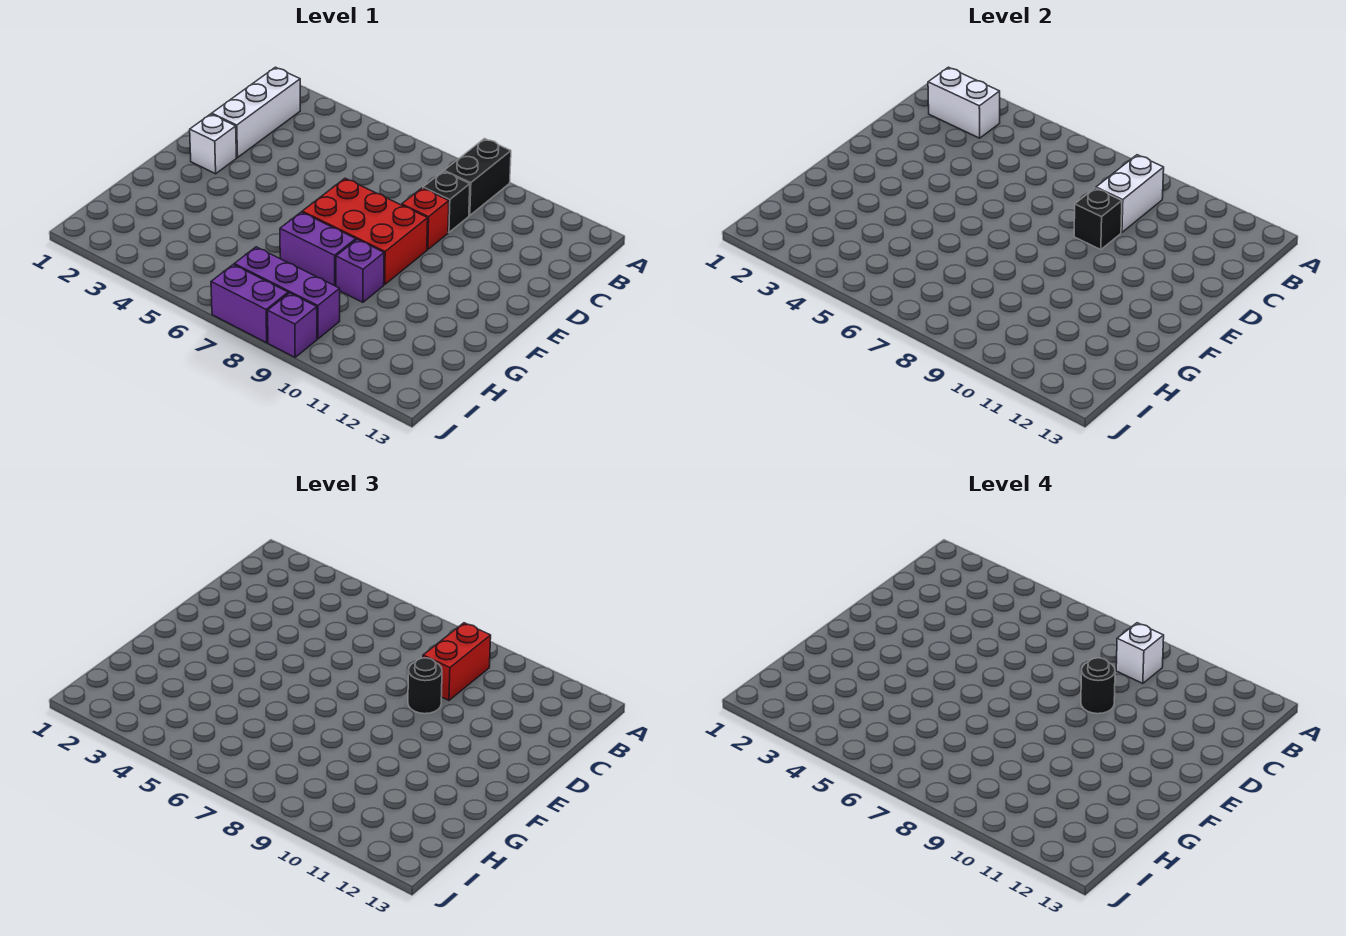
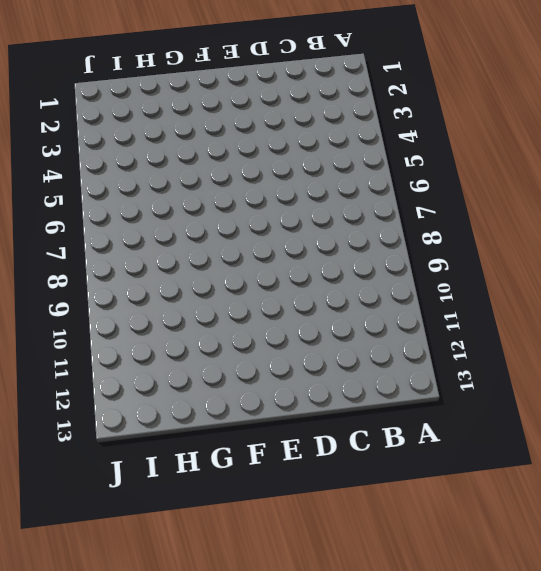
none -> black brick A9:B9 level 1
none -> white brick B2:D2 level 1
none -> black brick C9 level 1

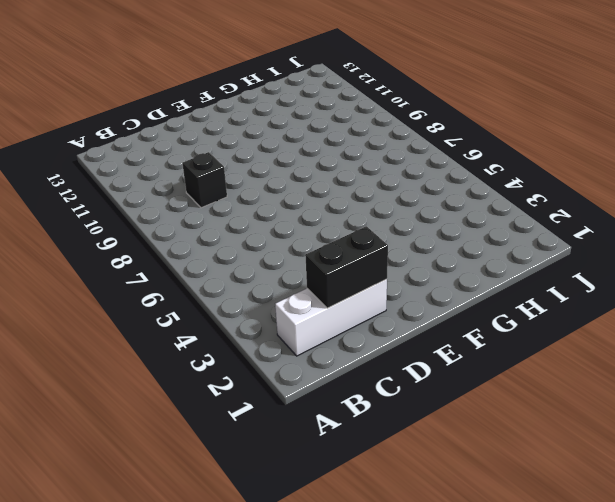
black brick C2:D2 level 2 -> black brick A9:B9 level 1
none -> red brick D9 level 1
none -> white brick E2 level 1
none -> red brick E7:F9 level 1

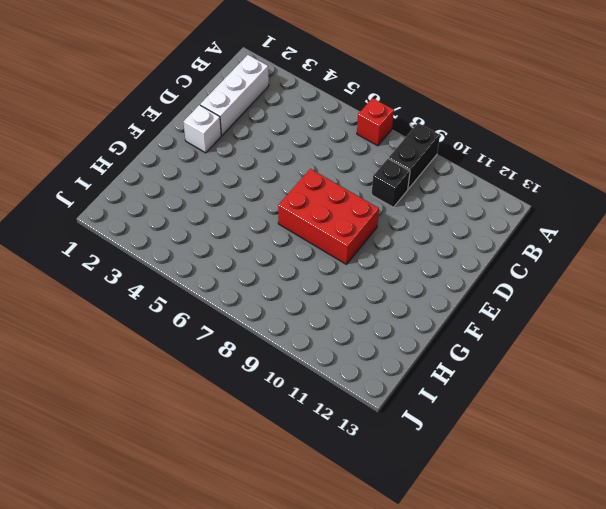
red brick A7 level 1 -> red brick D9 level 1
none -> purple brick G7:G8 level 1
none -> purple brick G9 level 1
none -> purple brick I7:I9 level 1

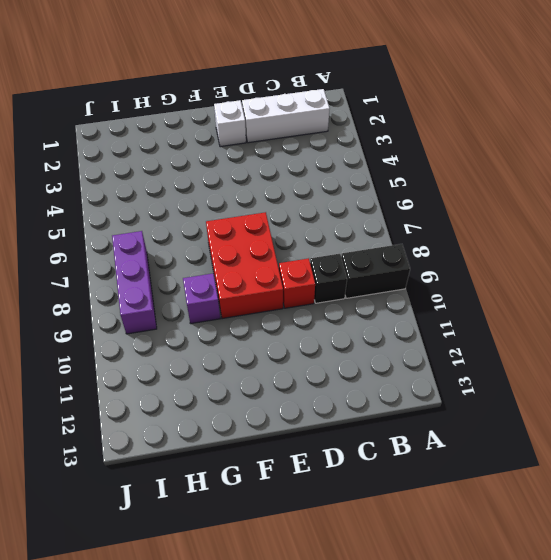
none -> purple brick G7:G8 level 1
none -> purple brick J7:J8 level 1
none -> purple brick J9 level 1

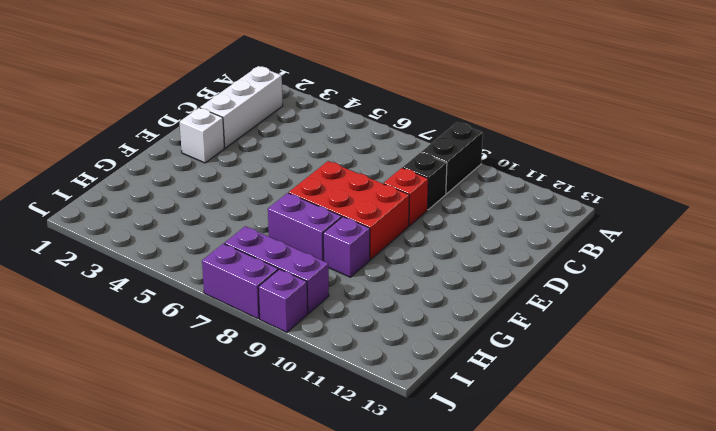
none -> white brick B2:B3 level 2
none -> white brick B9:C9 level 2
none -> black brick D9 level 2

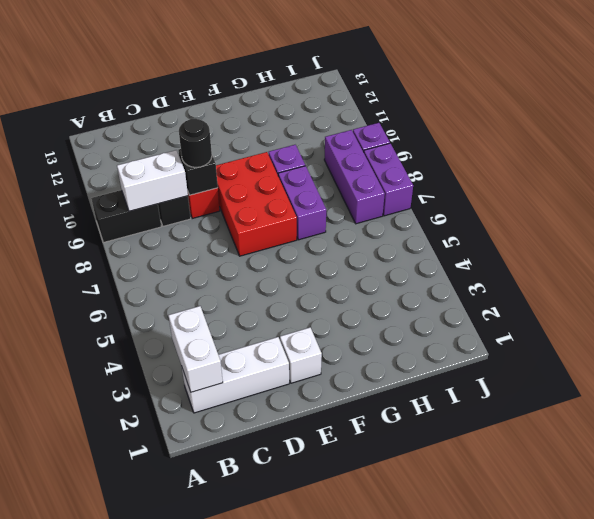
none -> red brick B9:C9 level 3
none -> white brick B9 level 4
none -> black round brick D9 level 4

